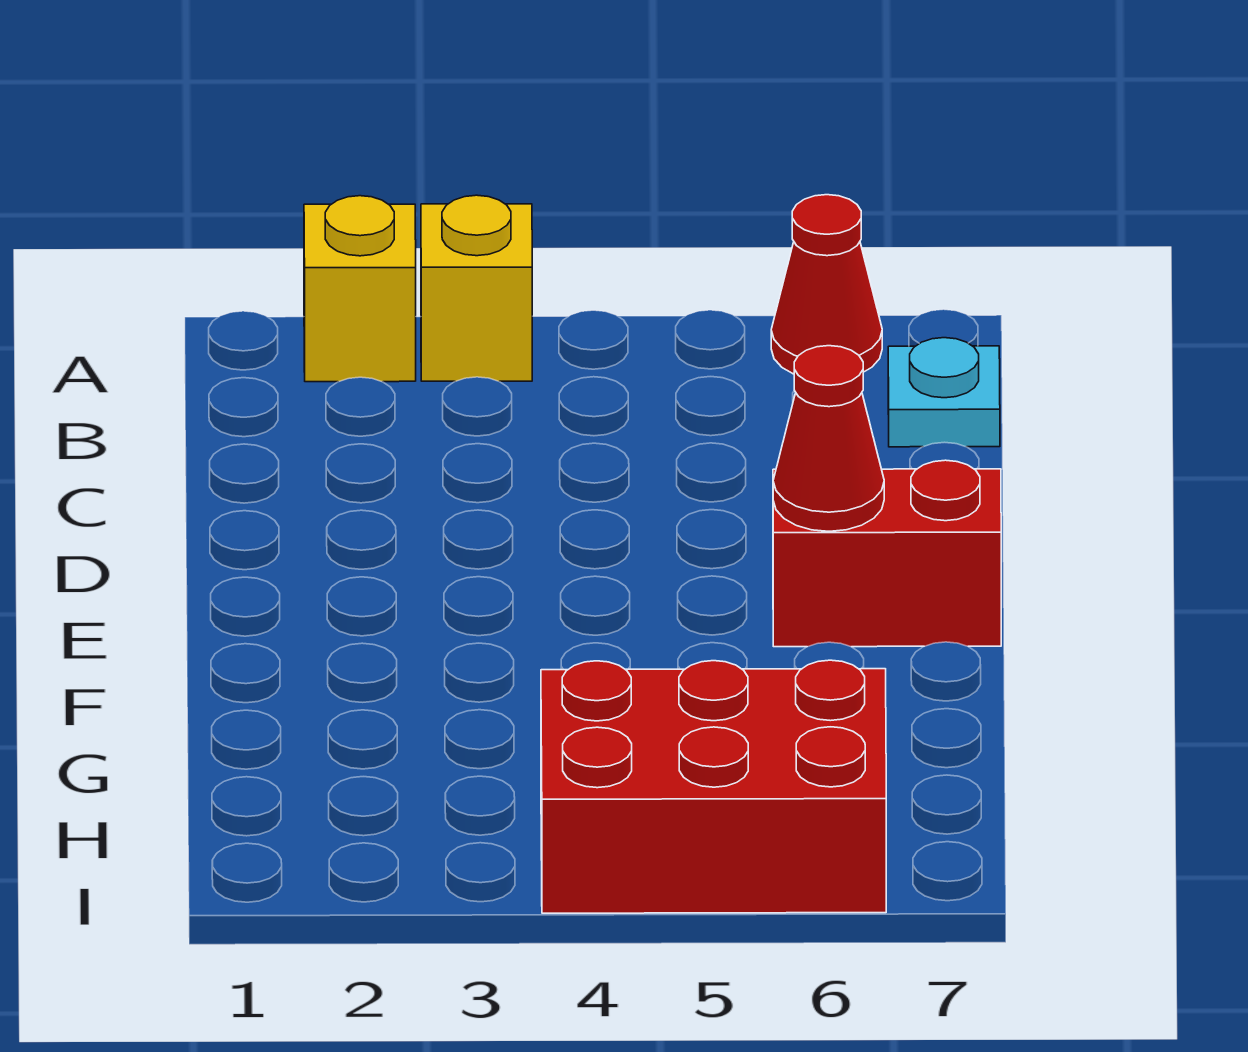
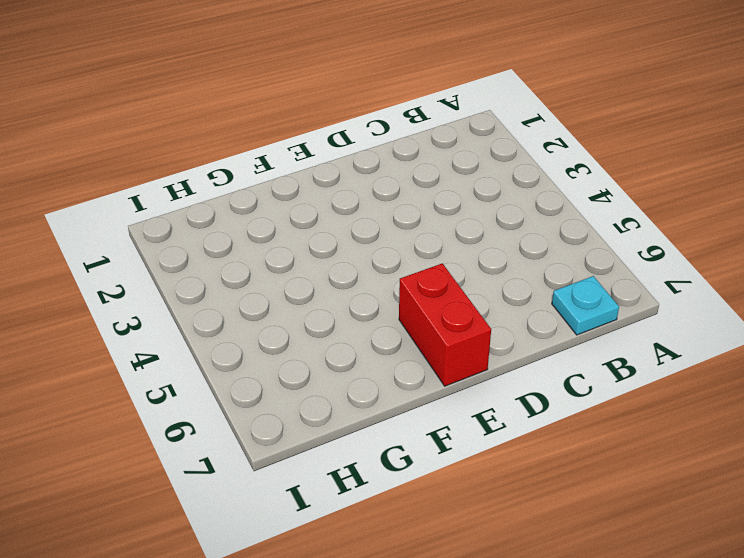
none -> yellow brick A2 level 1
none -> yellow brick A3 level 1

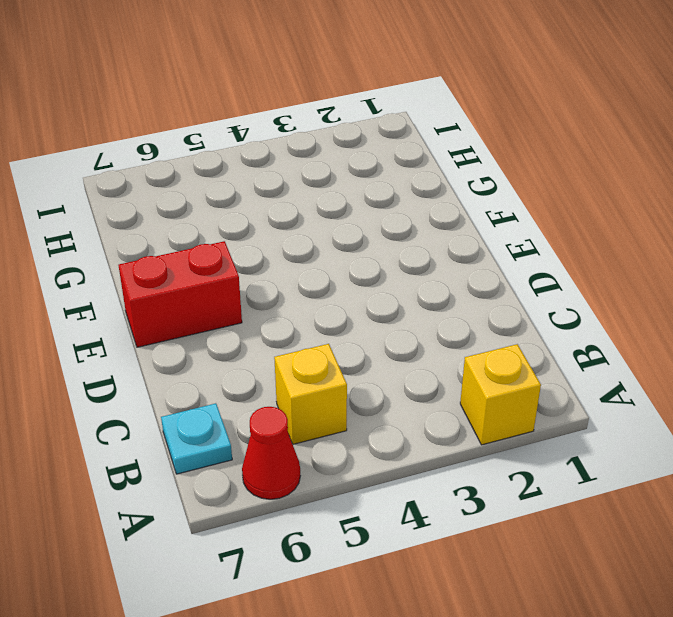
yellow brick B5 level 1 -> yellow brick A3 level 1
none -> red brick H4:I6 level 1
none -> red cone E6 level 2

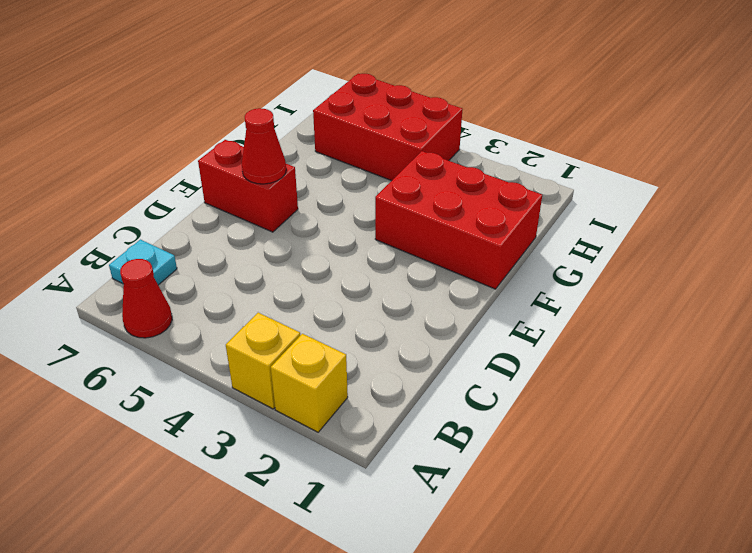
red brick F1:G3 level 1 -> none

